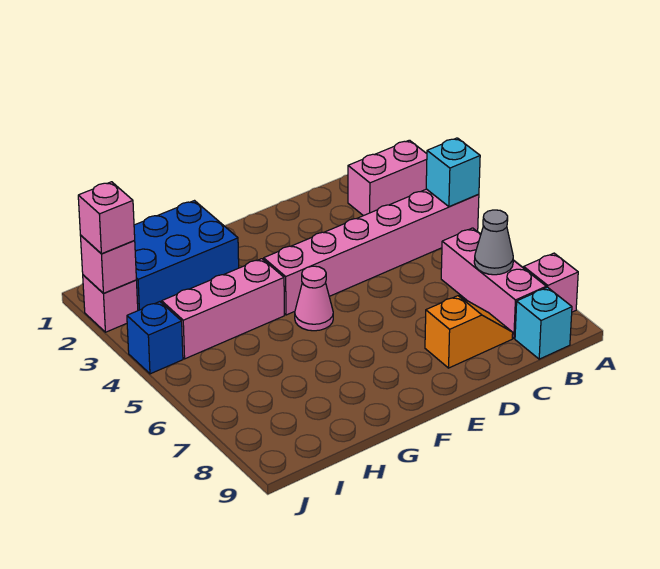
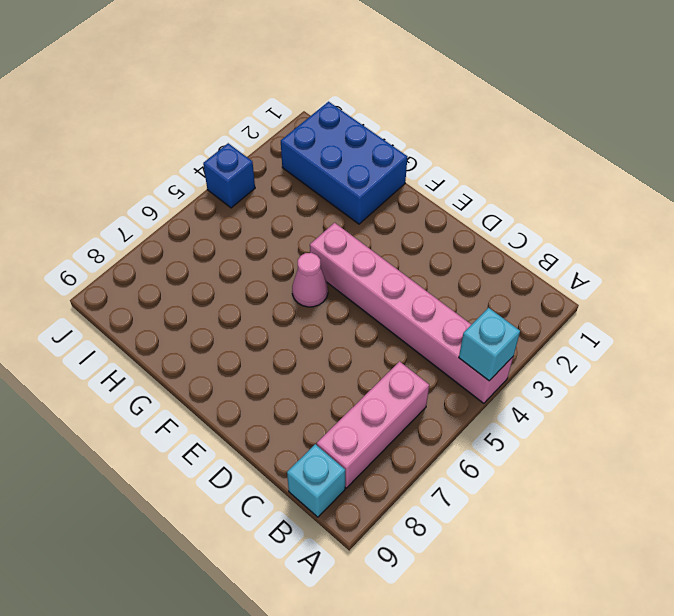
none -> pink brick A2:B2 level 1
none -> pink brick A8 level 1
none -> orange slope C8:D8 level 1 top D

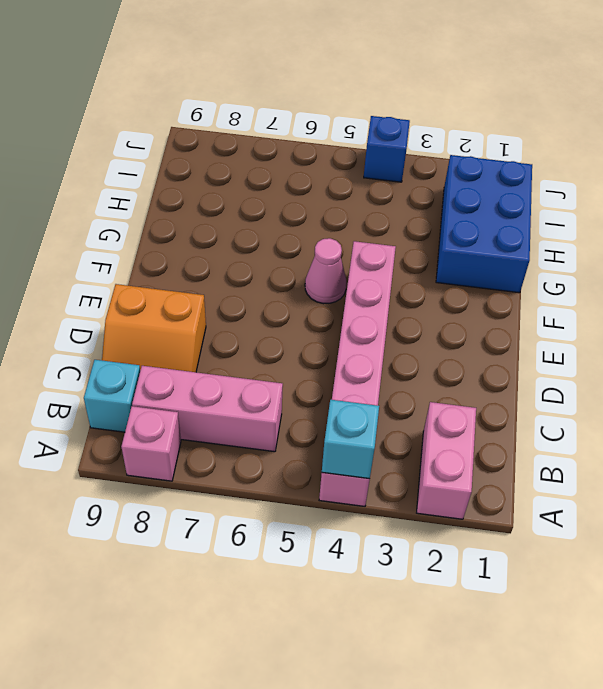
orange slope C8:D9 level 1 top D -> orange slope C8:D8 level 1 top D
none -> pink brick G4:I4 level 1
none -> pink brick J2 level 1
none -> grey cone B7 level 2

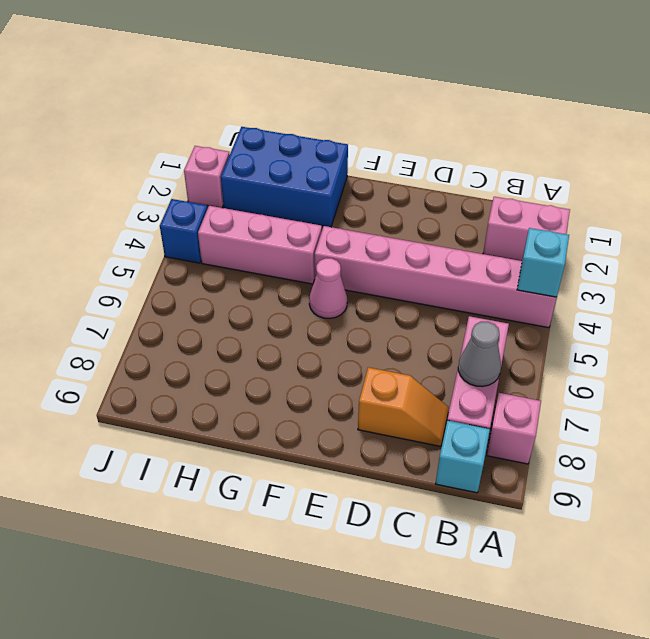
none -> pink brick J2 level 2
none -> pink brick J2 level 3

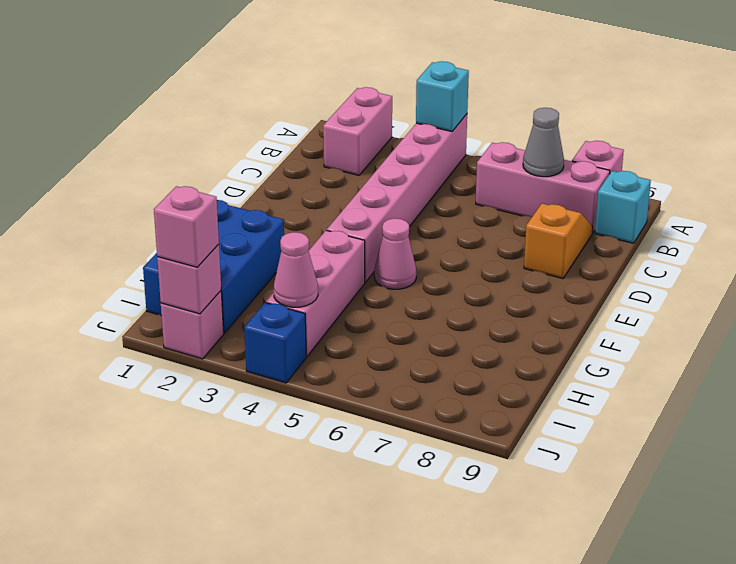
pink cone I4 level 2 -> none

